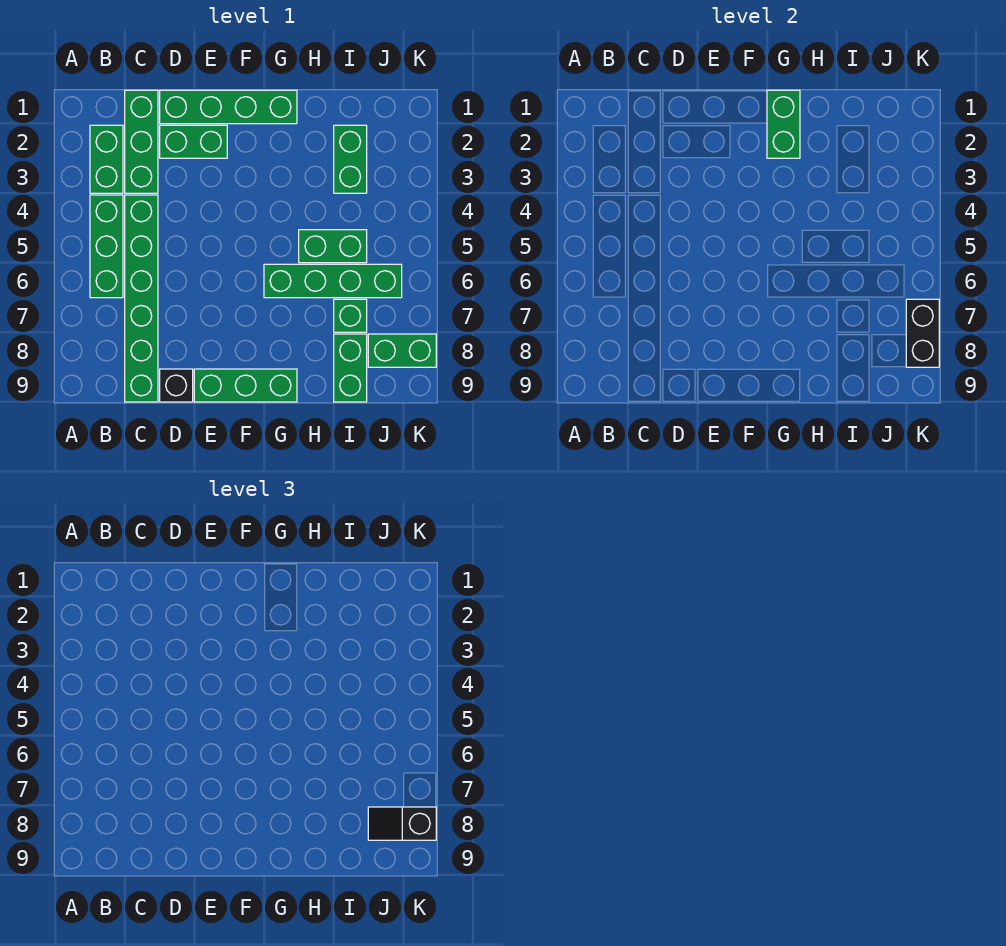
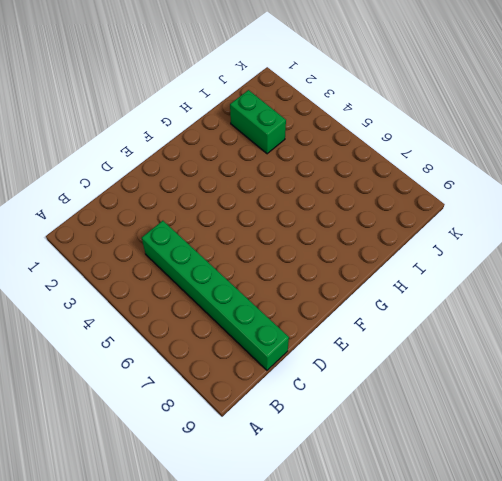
none -> green brick B2:B3 level 1
none -> green brick B4:B6 level 1
none -> green brick C1:C3 level 1

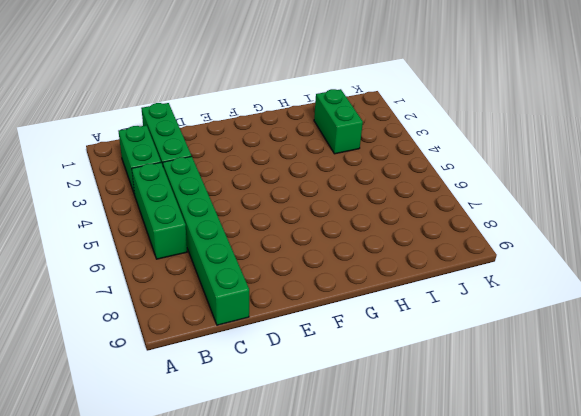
none -> green brick D1:G1 level 1
none -> green brick D2:E2 level 1
none -> black brick D9 level 1

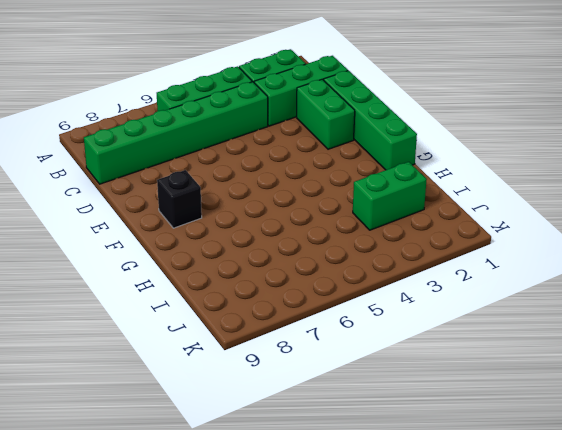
black brick F8 level 1 -> black brick D9 level 1
none -> green brick E9:G9 level 1
none -> green brick G6:J6 level 1
none -> green brick H5:I5 level 1

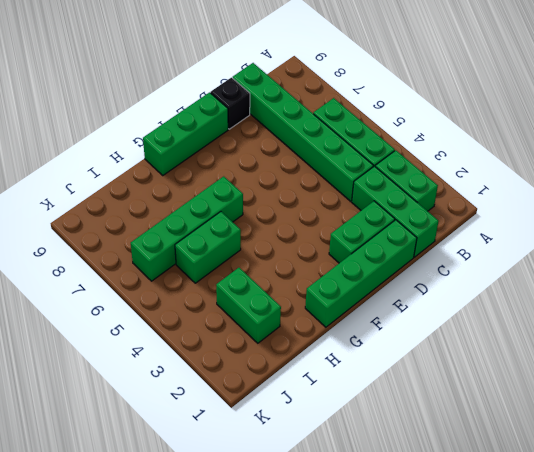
none -> green brick I7 level 1
none -> green brick I8:I9 level 1
none -> green brick J8:K8 level 1

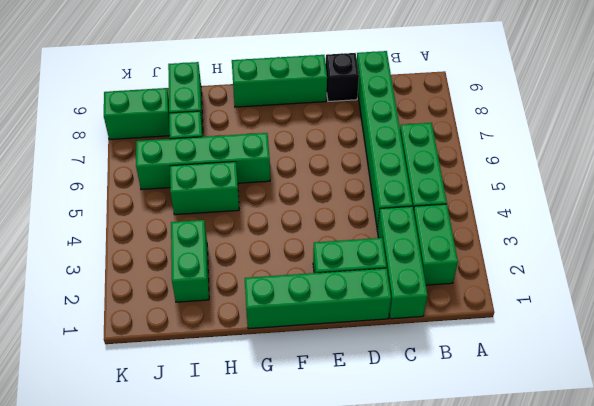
none -> green brick G1:G2 level 2
none -> black brick K7:K8 level 2
none -> black slope J8:K8 level 3 top K

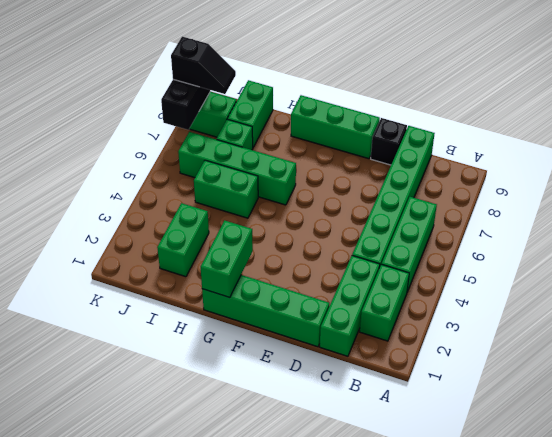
none -> green brick D2:E2 level 1

